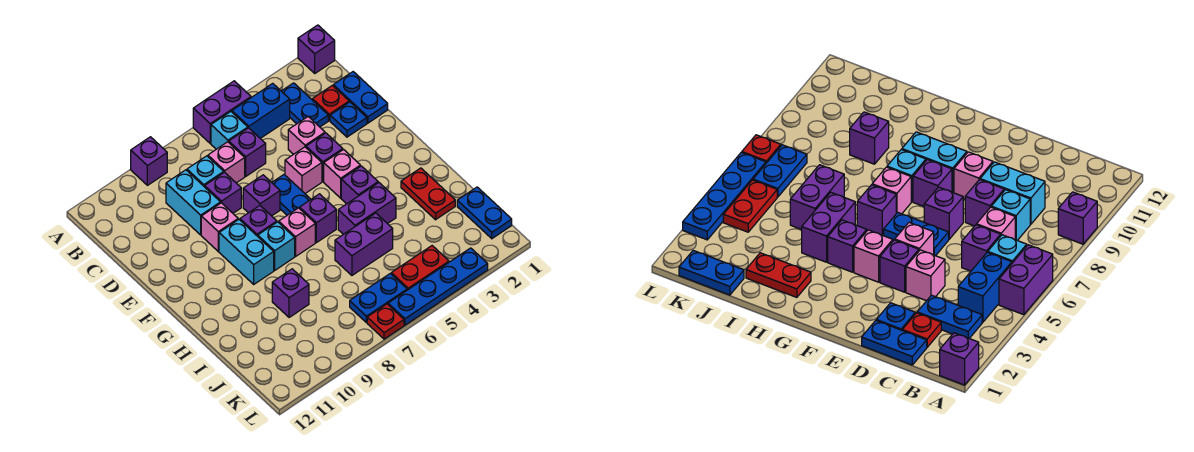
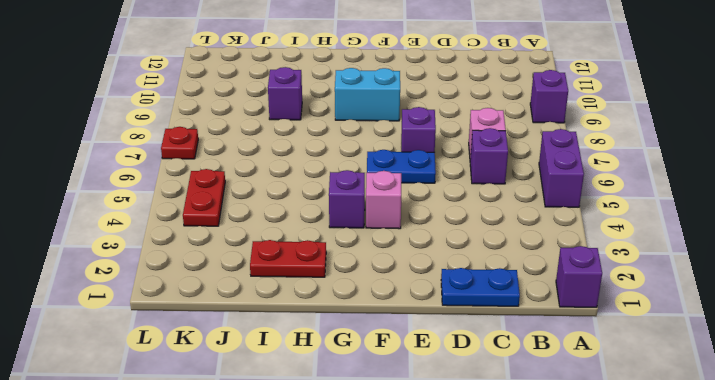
none -> blue plate B3:C3 level 1
none -> blue brick B4:B5 level 1
none -> cyan brick B6 level 1
none -> red plate C2 level 1

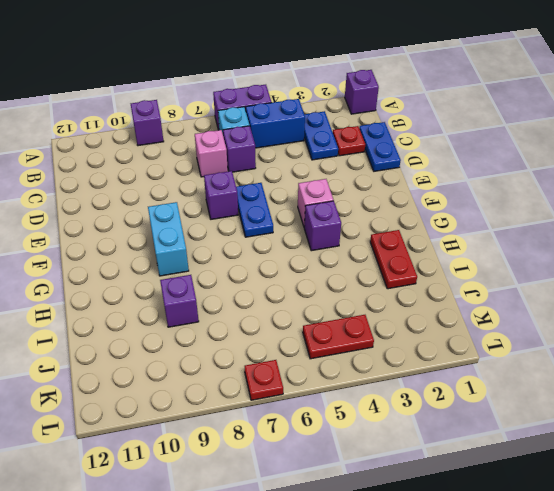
none -> cyan brick C8 level 1
none -> cyan brick C9:D9 level 1
none -> blue plate D2 level 1
none -> pink brick D4 level 1

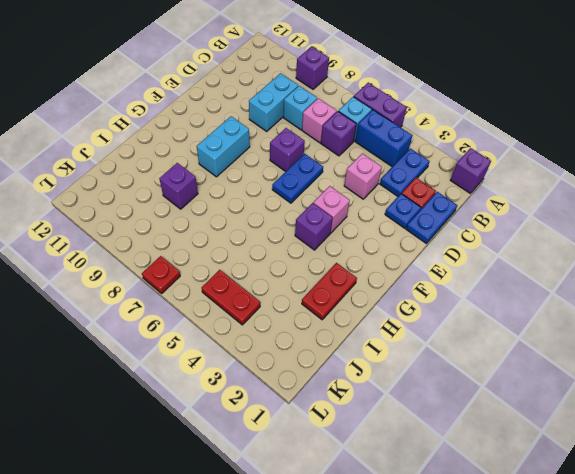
none -> purple brick D8 level 1
none -> purple brick E4 level 1
none -> pink brick E5 level 1
none -> pink brick E9 level 1

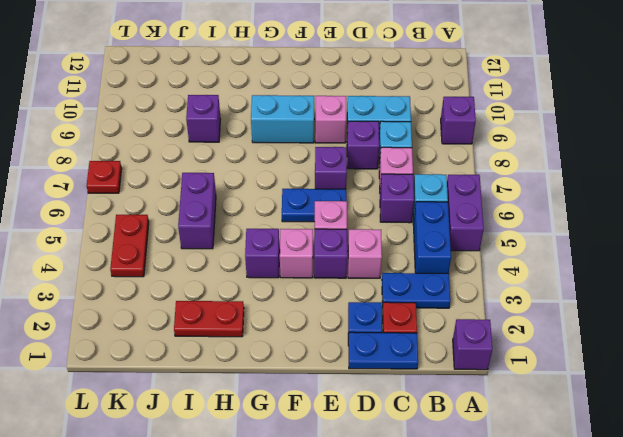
none -> purple brick F8 level 1
none -> purple brick G6 level 1
none -> pink brick G7 level 1
none -> cyan brick G8 level 1

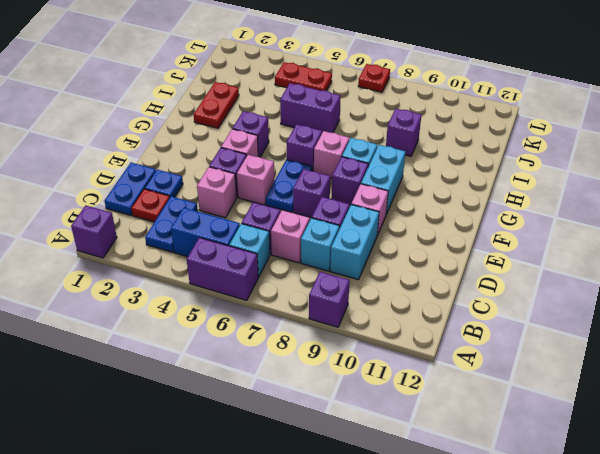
none -> purple brick H4:H5 level 1
none -> blue plate J1:K1 level 1
none -> blue plate K6:K7 level 1
none -> blue plate L3:L6 level 1

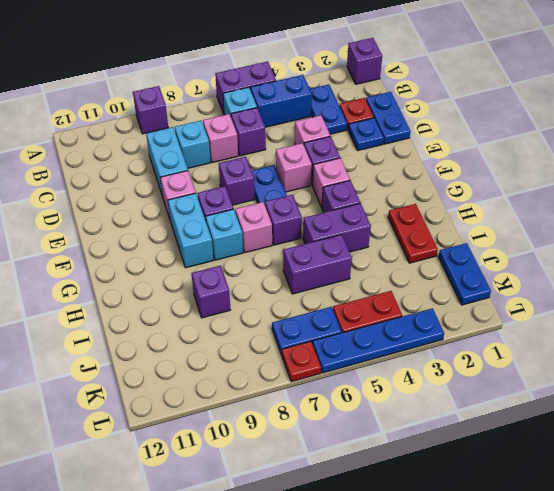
none -> purple brick D8 level 1

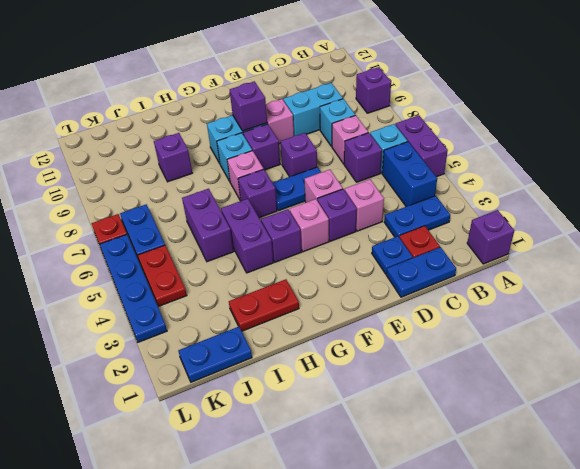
purple brick F9 level 2 -> purple brick D8 level 1

